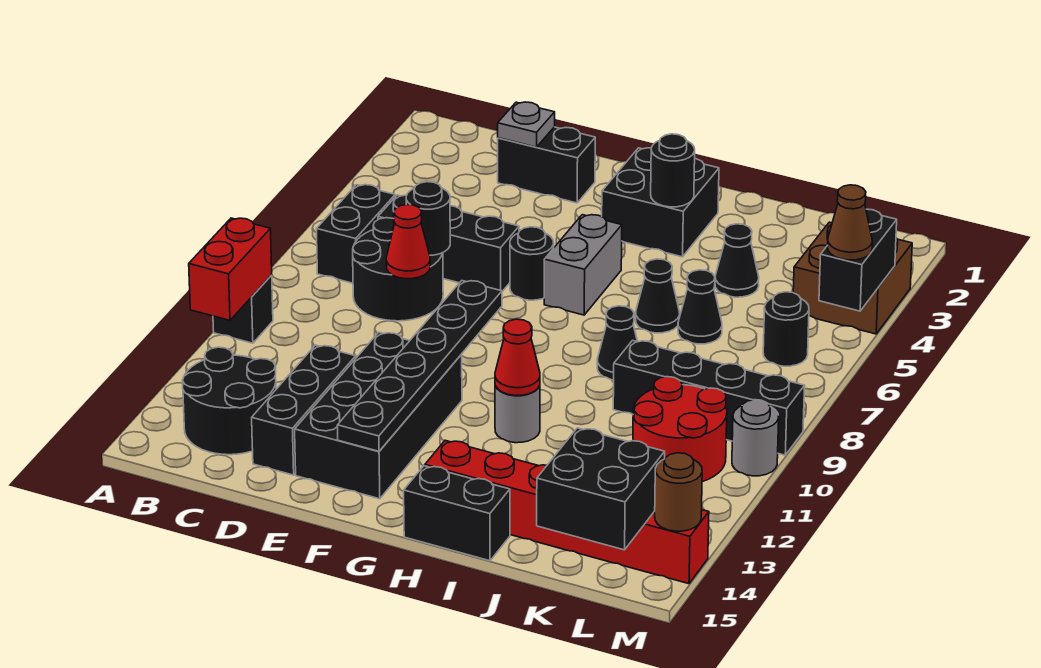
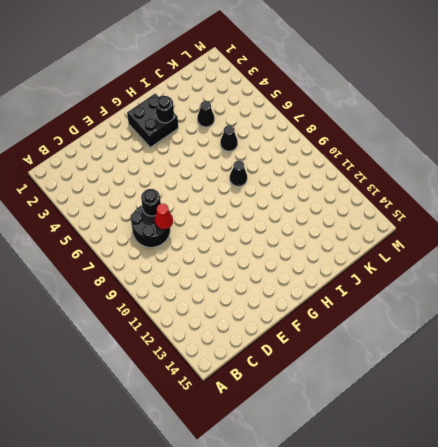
none -> black brick A10 level 1
none -> black brick B6:B7 level 1
none -> black round brick B13:C14 level 1
none -> black brick C6:E6 level 1

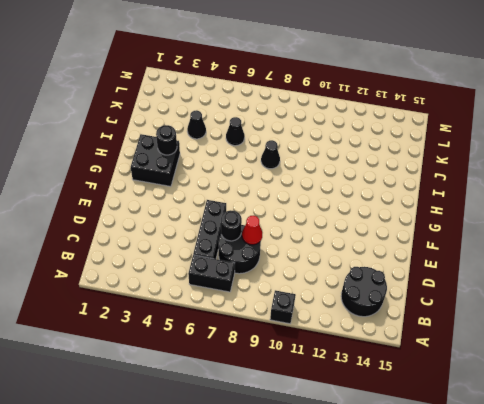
none -> black brick D2:E2 level 1
none -> black brick D12:D14 level 1
none -> black brick E11:F14 level 1
none -> black round brick F6 level 1

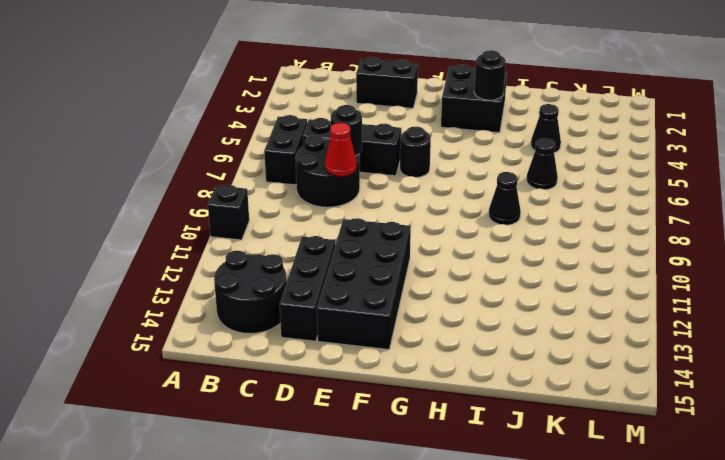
none -> grey brick G5:G6 level 1
none -> grey round brick H11 level 1
none -> red brick H14:M14 level 1
none -> black brick H15:I15 level 1

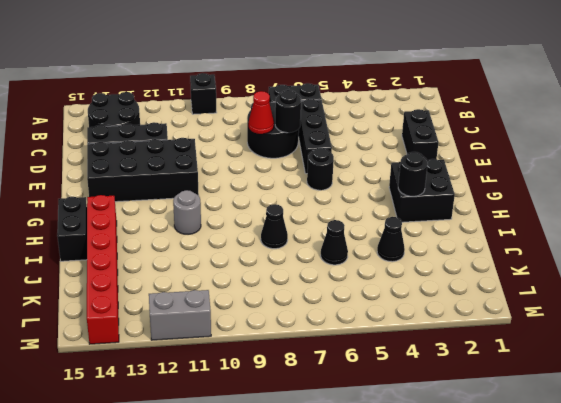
grey brick M11:M12 level 1 -> grey brick G5:G6 level 1
none -> black cone I6 level 1
none -> black brick J9:M9 level 1
none -> red round brick K10:L11 level 1
none -> brown brick L3:M4 level 1

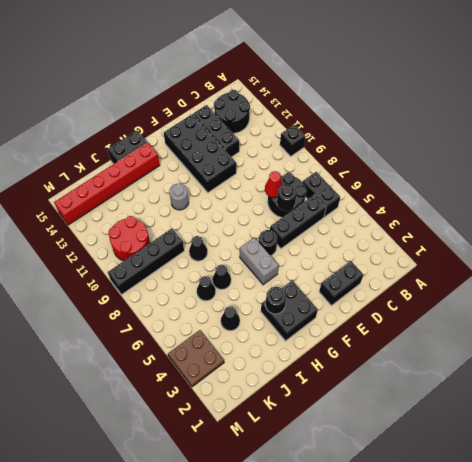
brown plate L3:M4 level 1 -> brown brick L3:M4 level 1
none -> black round brick L6 level 1
none -> grey round brick M10 level 1
none -> red brick A10:A11 level 2
none -> grey plate D2 level 2

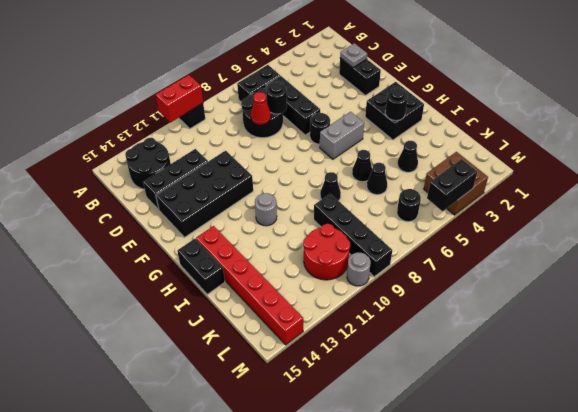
none -> black plate F9:F14 level 2
none -> red cone H11 level 2
none -> black brick K14:L15 level 2
none -> brown round brick M14 level 2

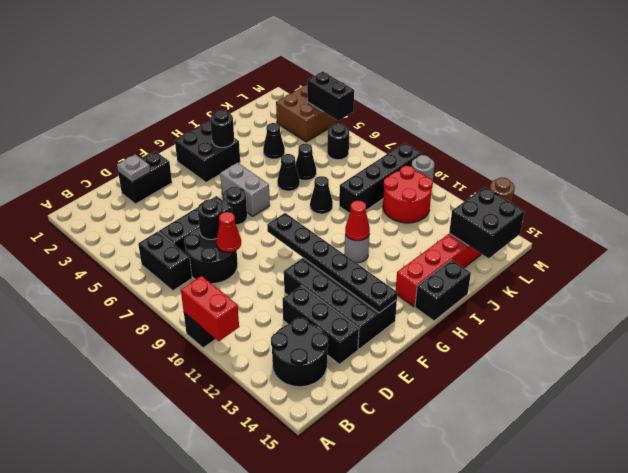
none -> brown cone M5 level 3

